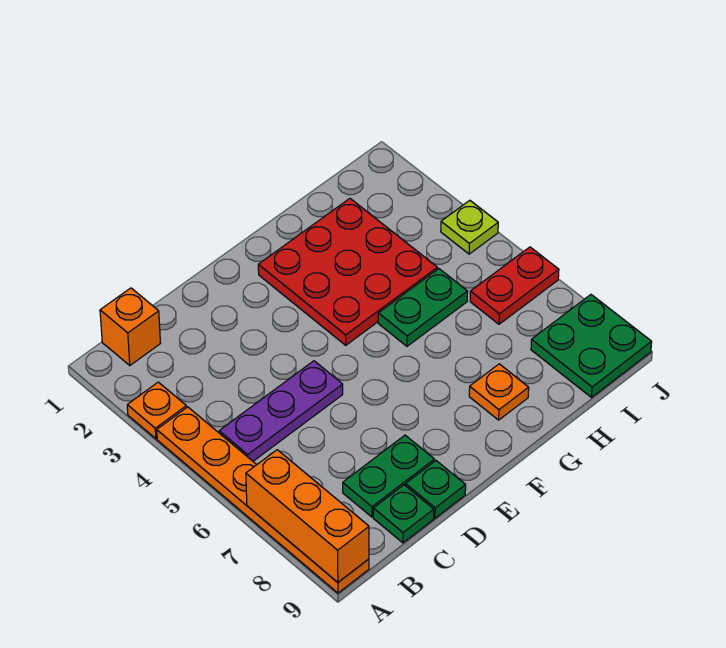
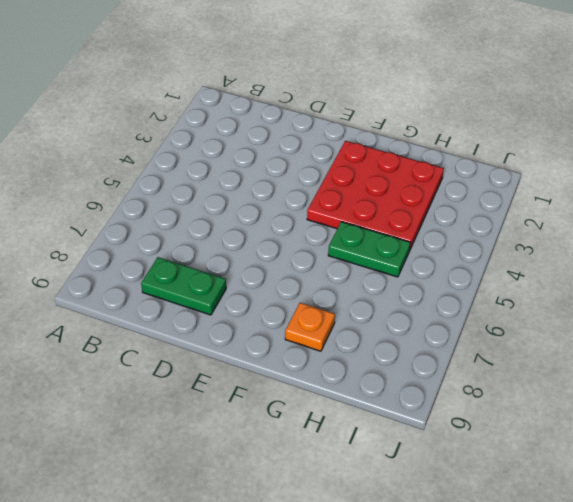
none -> orange plate A3 level 1
none -> orange plate A4:A9 level 1
none -> orange brick B1 level 1

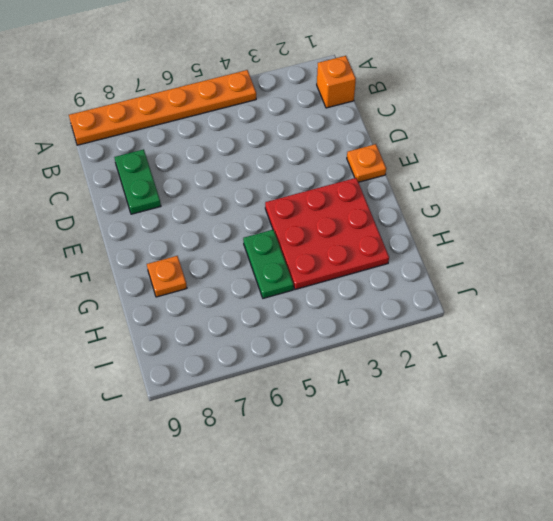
orange plate E1 level 1 -> orange plate A3 level 1
none -> purple plate B5:D5 level 1
none -> green plate C9 level 1
none -> green plate D9 level 1

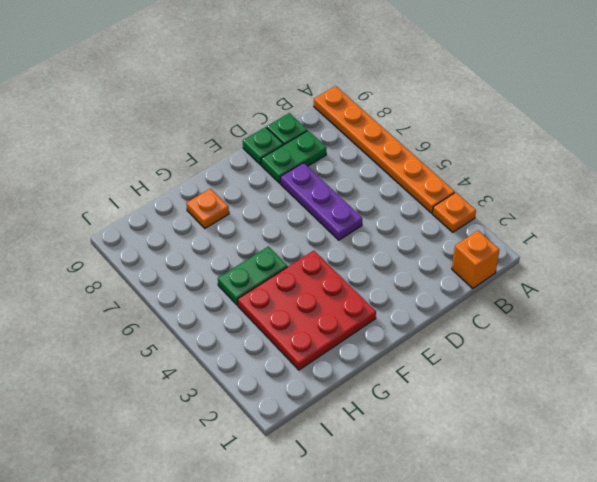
purple plate D5:D7 level 1 -> purple plate B5:D5 level 1
none -> red plate I6:J6 level 1
none -> green plate I8:J9 level 1
none -> lime plate J4 level 1

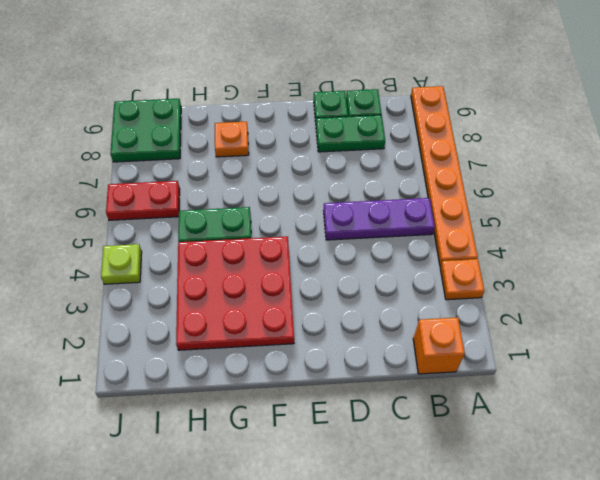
none -> orange brick A7:A9 level 2

